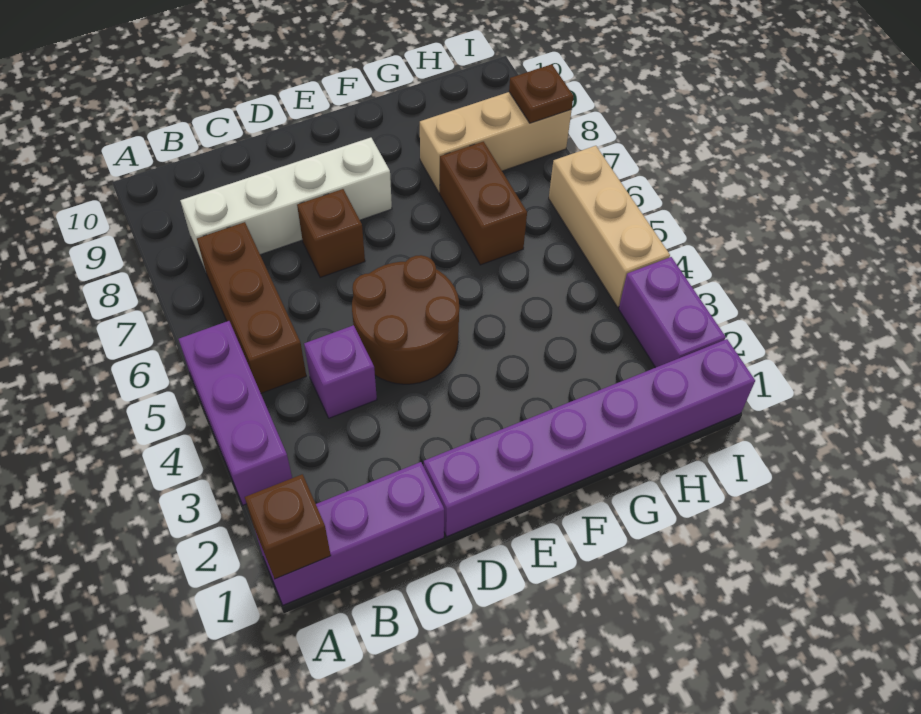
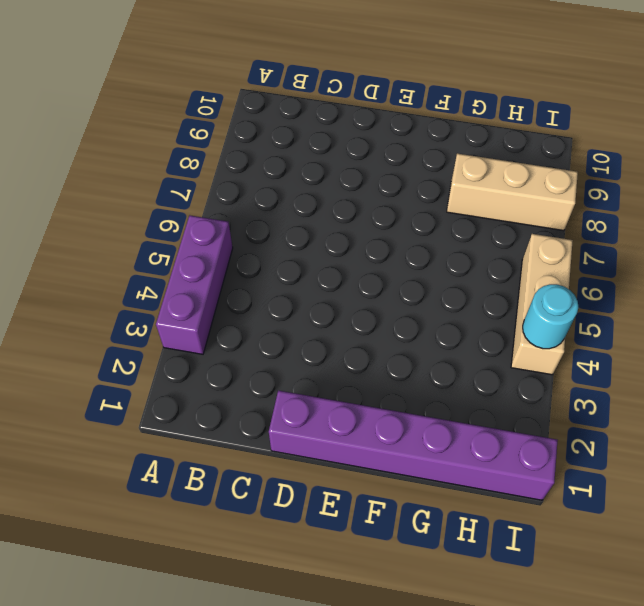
cyan round brick I4 level 2 -> none
none -> purple brick A1:C1 level 1
none -> brown brick B5:B7 level 1
none -> white brick B8:E8 level 1

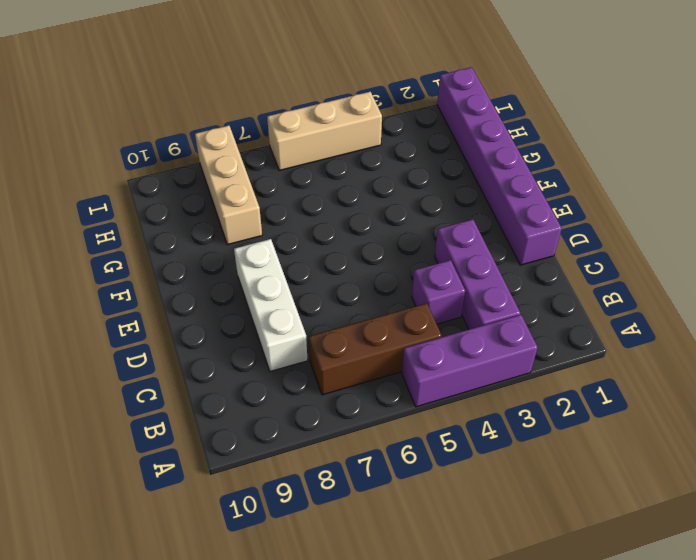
purple brick B3:D3 level 1 -> purple brick A1:C1 level 1
white brick C8:E8 level 1 -> white brick B8:E8 level 1
none -> brown round brick D4:E5 level 1
none -> brown brick D7 level 1
none -> brown brick G6:G7 level 1

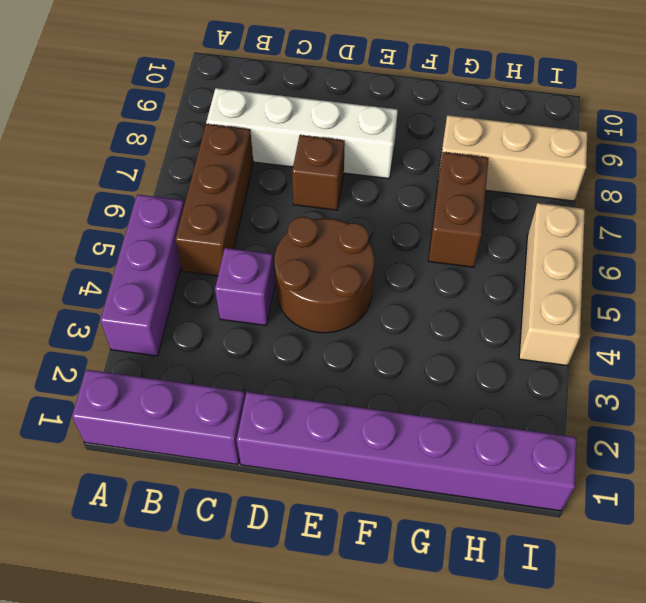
none -> purple brick I2:I3 level 1
none -> brown brick A1 level 2
none -> brown plate I8 level 2

